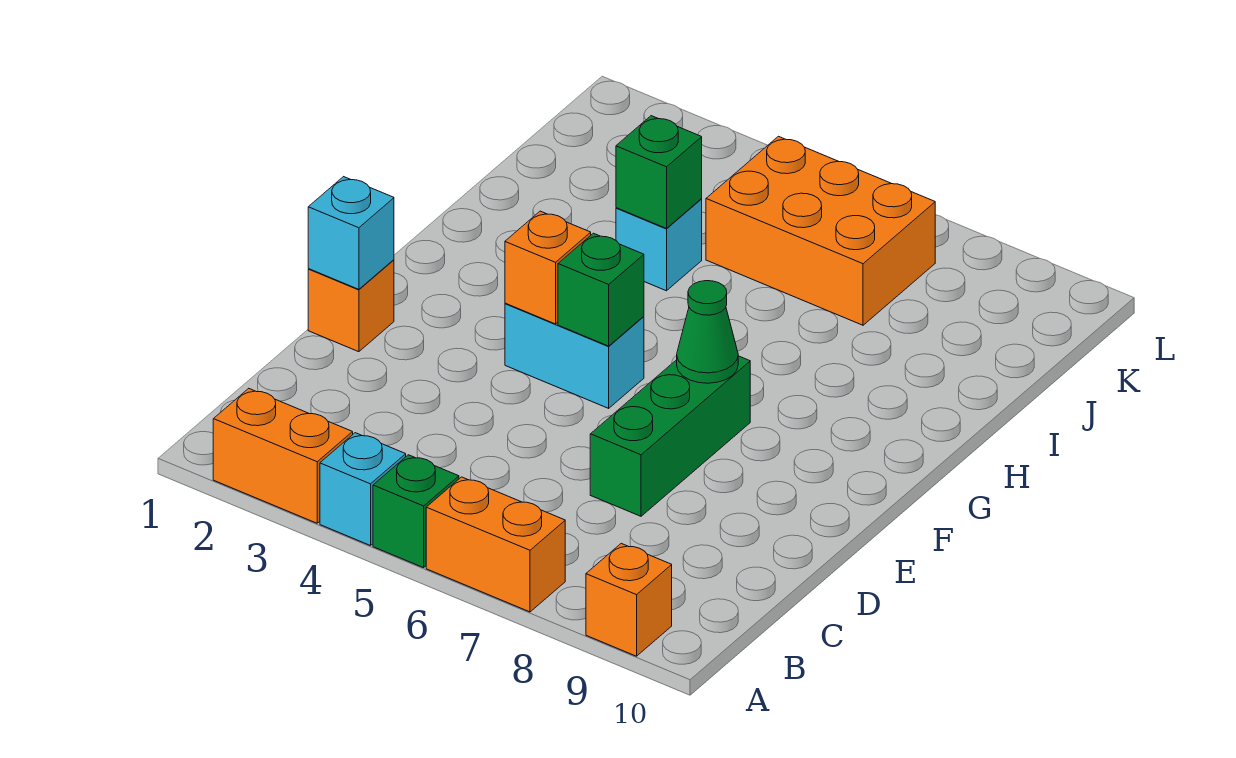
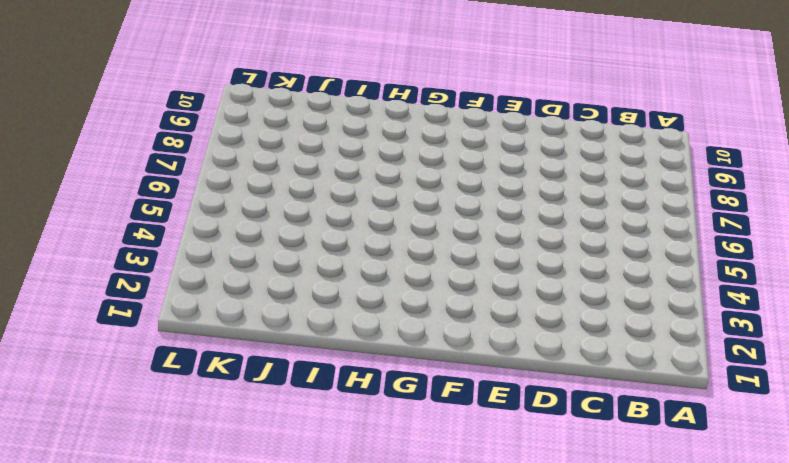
none -> orange brick A2:A3 level 1
none -> cyan brick A4 level 1
none -> green brick A5 level 1

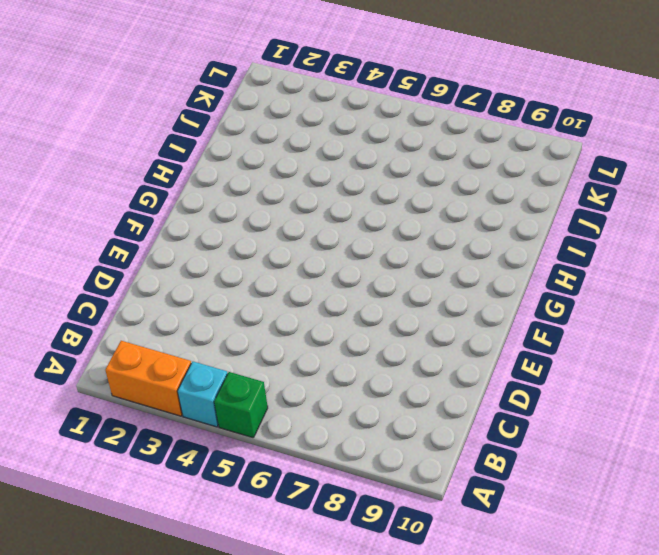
none -> orange brick A6:A7 level 1
none -> orange brick A9 level 1
none -> green brick D7:F7 level 1

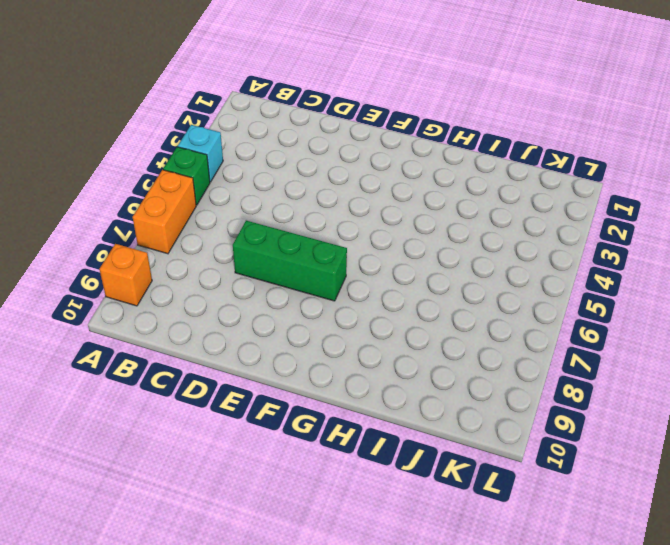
none -> orange brick A2:A3 level 1
none -> orange brick E1 level 1
none -> cyan brick F4:F5 level 1

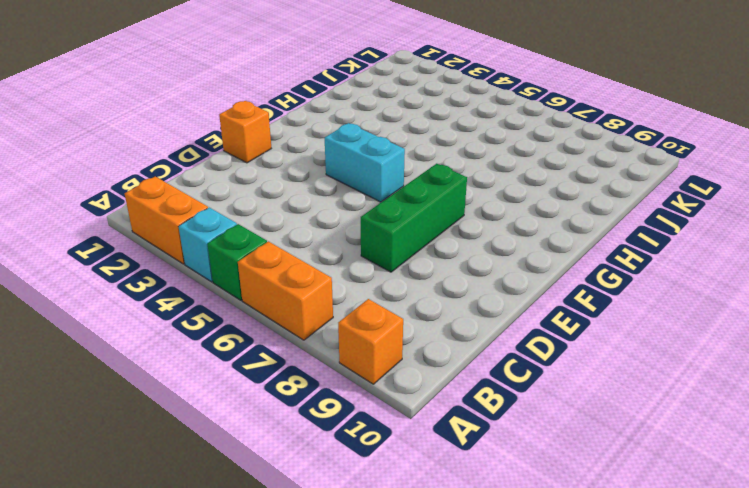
none -> cyan brick I4 level 1
none -> orange brick J5:K7 level 1
none -> cyan brick E1 level 2

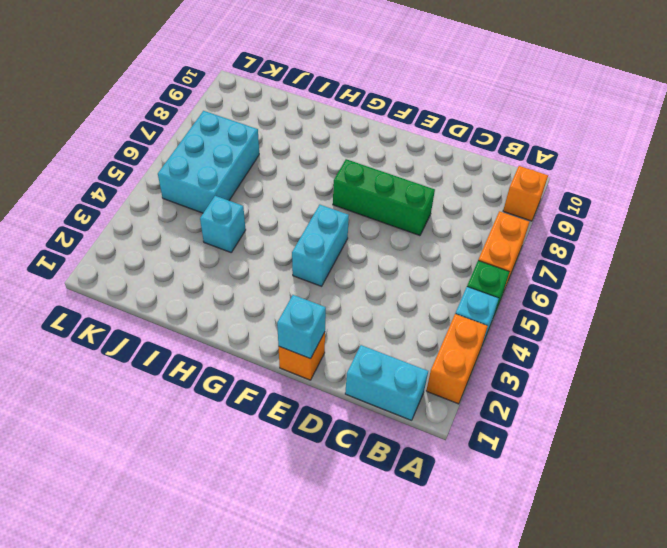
cyan brick B1:C1 level 1 -> none
cyan brick J5:K7 level 1 -> orange brick J5:K7 level 1
none -> orange brick F4 level 2
none -> green brick F5 level 2
none -> green cone F7 level 2

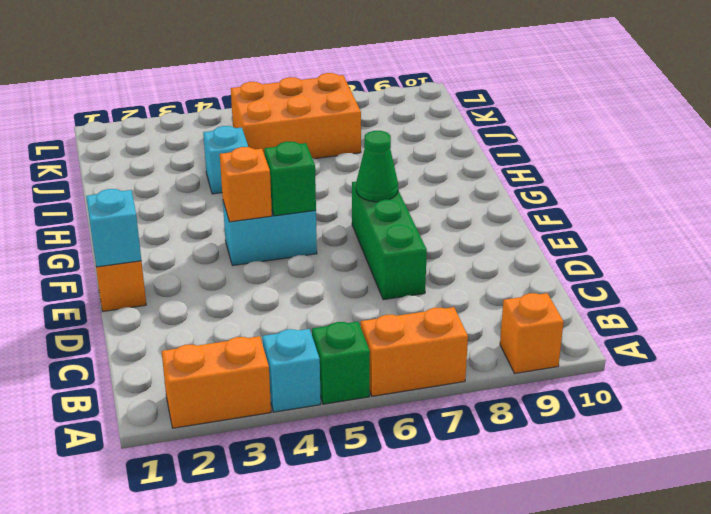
none -> green brick I4 level 2

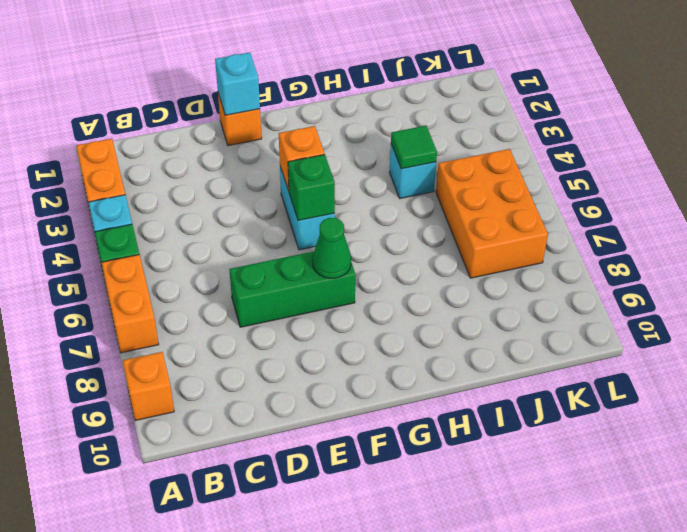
green tile I4 level 2 -> green brick I4 level 2

